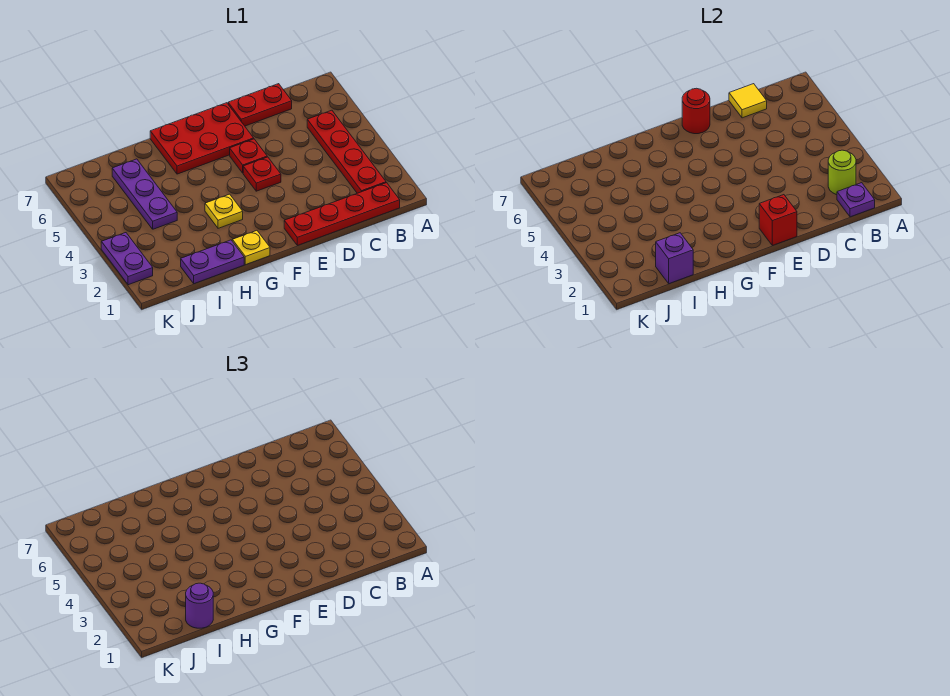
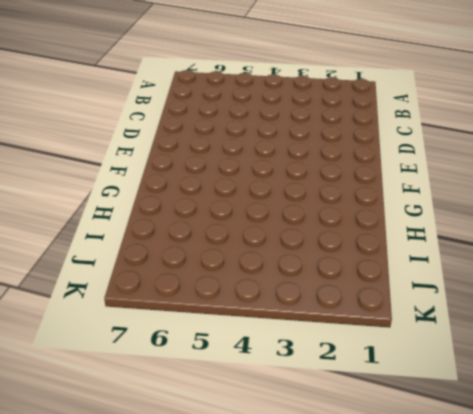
none -> red plate B1:E1 level 1
none -> red plate B2:B5 level 1
none -> red plate C7:D7 level 1

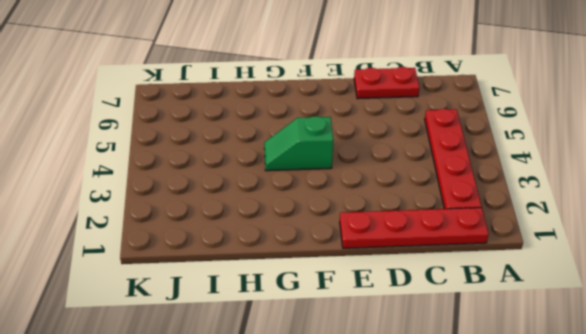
green slope F4:G4 level 1 top F -> none
none -> red plate E4 level 1
none -> red plate E5 level 1
none -> red plate E6:G7 level 1

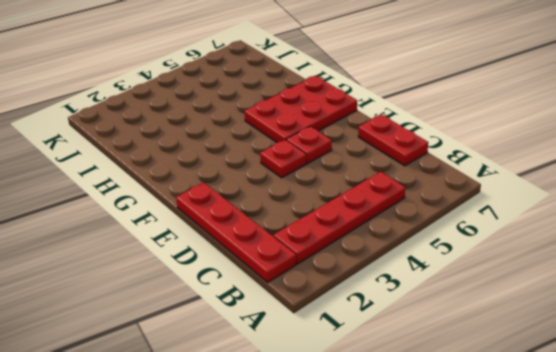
red plate F5:G7 level 1 -> red plate E6:G7 level 1
none -> yellow plate G1 level 1
none -> yellow plate G3 level 1
none -> purple plate H1:I1 level 1

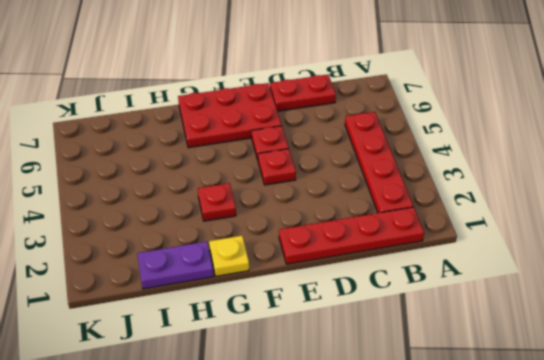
red plate G3 level 1 -> yellow plate G3 level 1
none -> purple plate I4:I6 level 1
none -> purple plate K2:K3 level 1
none -> purple plate B1 level 2

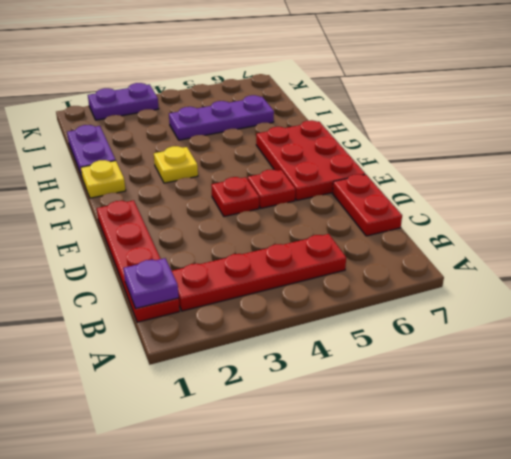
none -> lime round brick B2 level 2
none -> yellow tile C7 level 2
none -> red brick E1 level 2

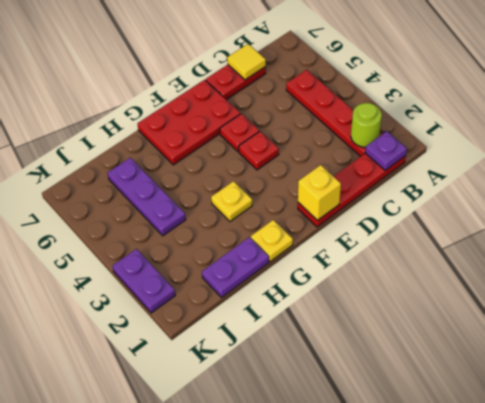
yellow brick E1 level 2 -> red brick E1 level 2
none -> red round brick E7 level 2
none -> purple brick I1 level 2
none -> purple round brick I1 level 3

